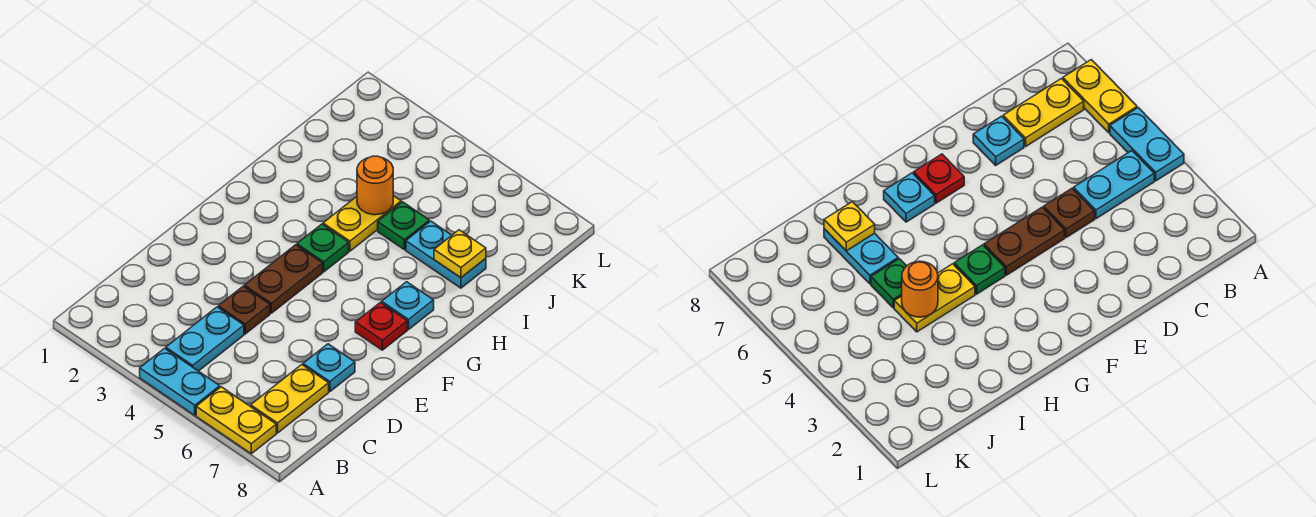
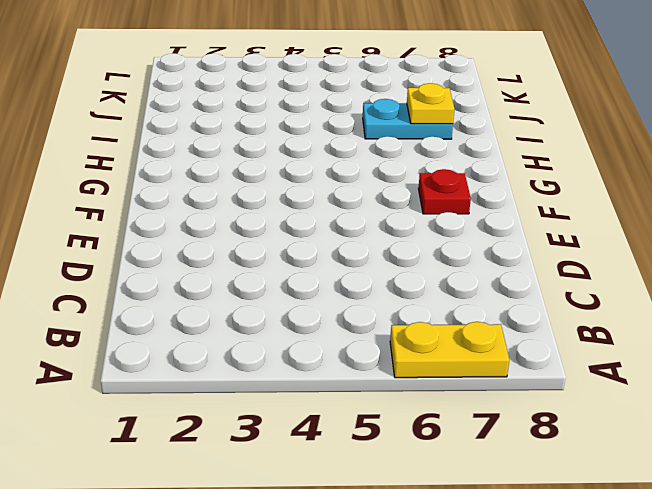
none -> cyan plate A4:A5 level 1
none -> cyan plate B4:C4 level 1
none -> yellow plate B7:C7 level 1

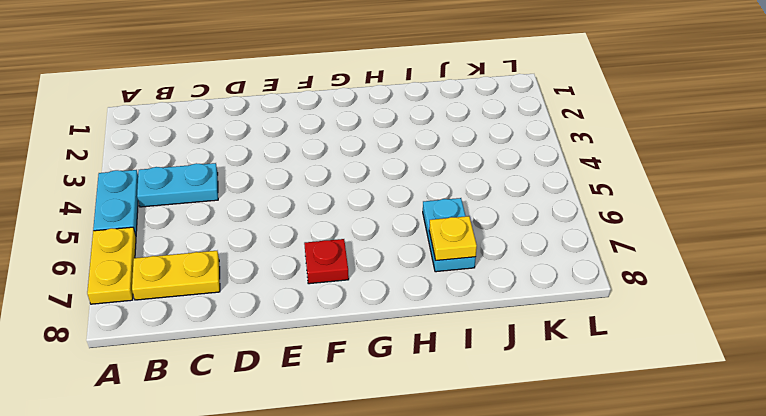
none -> brown plate D4 level 1
none -> cyan plate D7 level 1
none -> brown plate E4:F4 level 1

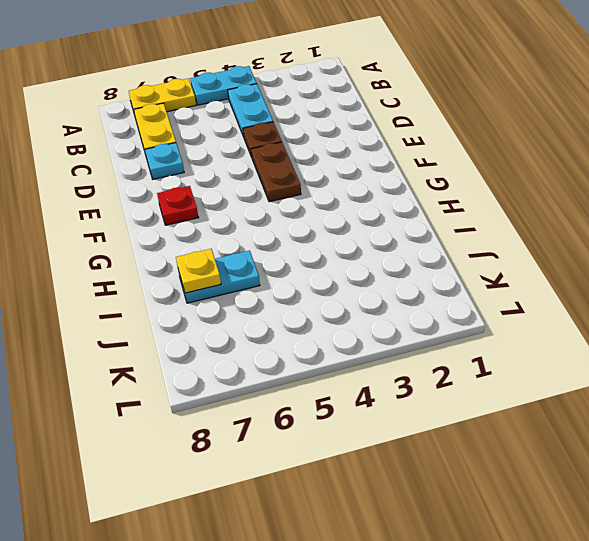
none -> green plate G4 level 1
none -> cyan plate G7 level 1
none -> yellow plate H4:I4 level 1

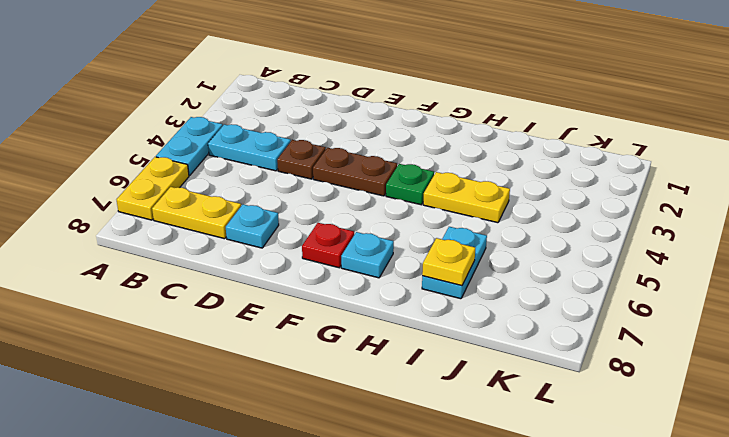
none -> green plate I5 level 1
none -> orange round brick I4 level 2

